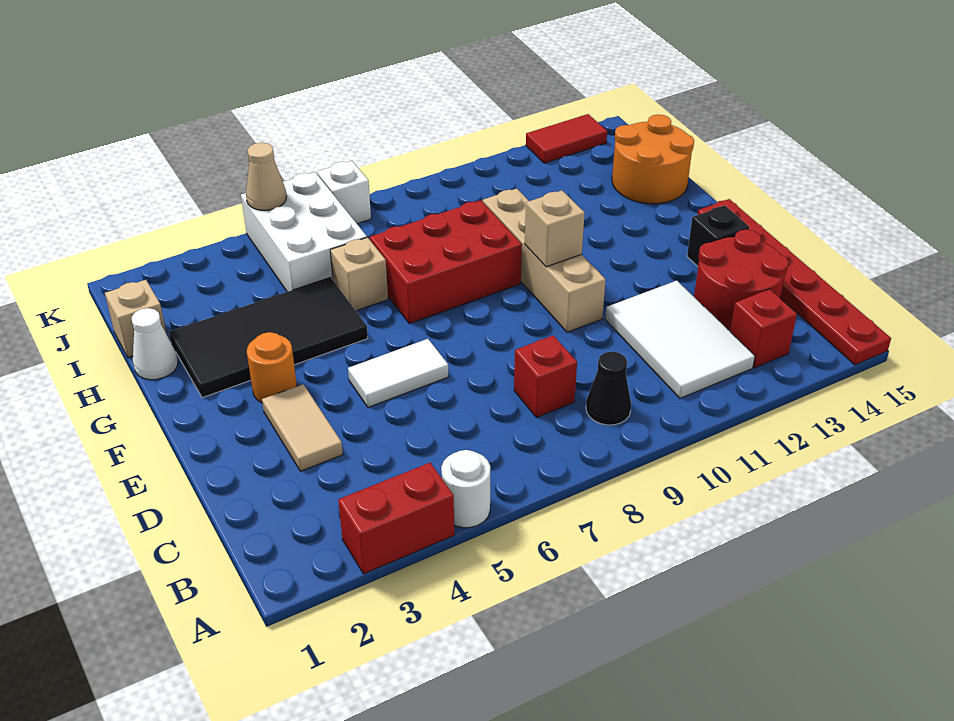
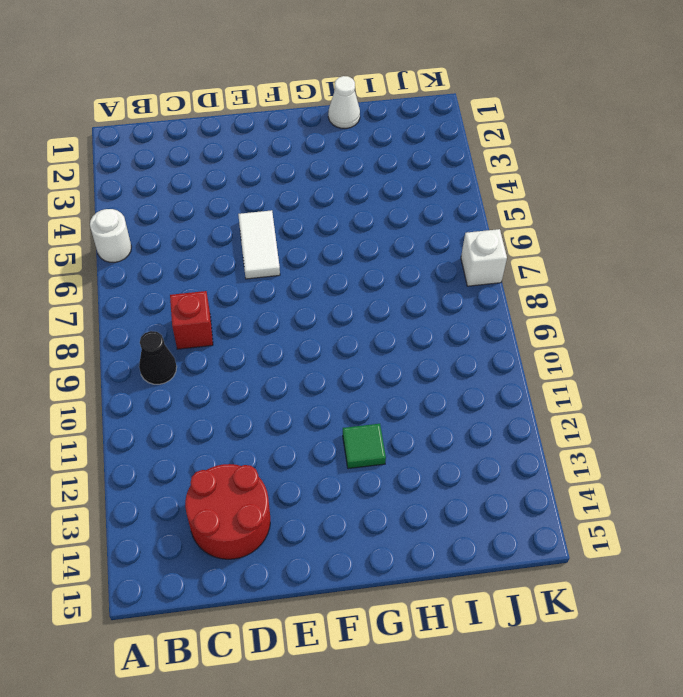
green tile G12 level 1 -> none
none -> red brick A3:A4 level 1
none -> red plate A15:F15 level 1
none -> white tile B11:D12 level 1

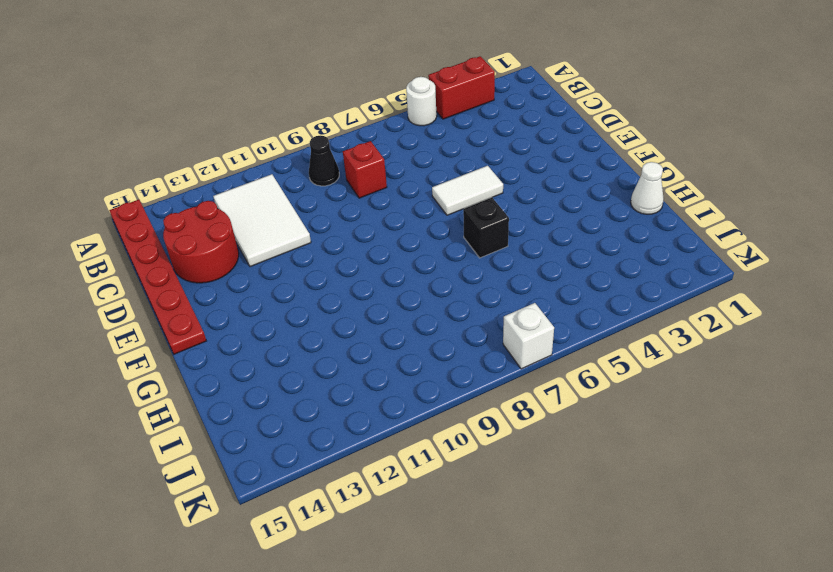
black brick G6 level 1 -> black brick E14 level 1
none -> red brick B13 level 1
none -> tan tile D3:E3 level 1
none -> tan brick E10:H10 level 1

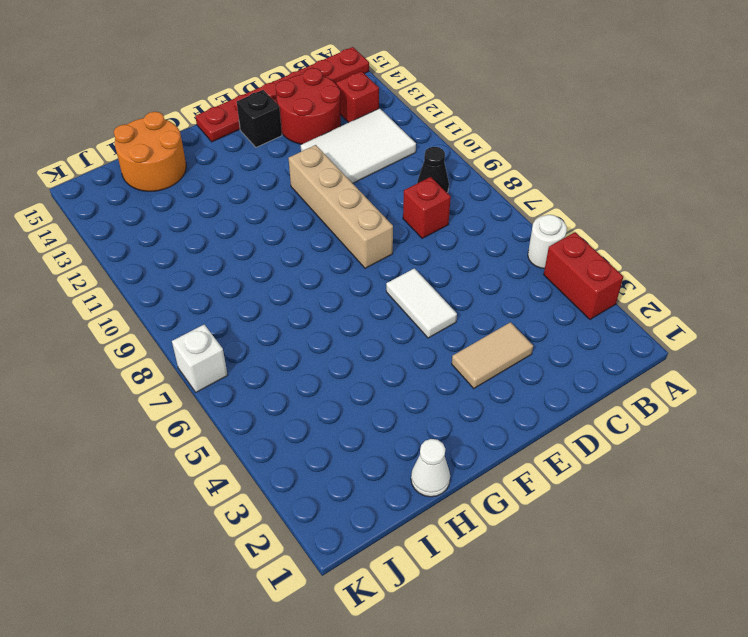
tan brick E8:E11 level 1 -> tan brick E10:H10 level 1
none -> orange round brick F3 level 1
none -> black tile G2:H5 level 1
none -> red brick G7:H9 level 1

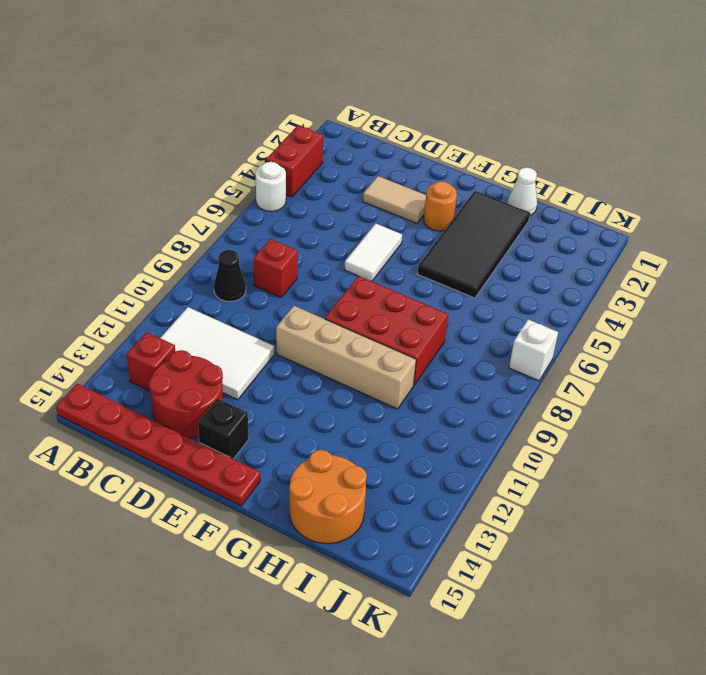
red brick F8:H9 level 1 -> red brick G7:H9 level 1
none -> tan brick H6 level 1
none -> tan brick I1 level 1
none -> white brick I5:K6 level 1

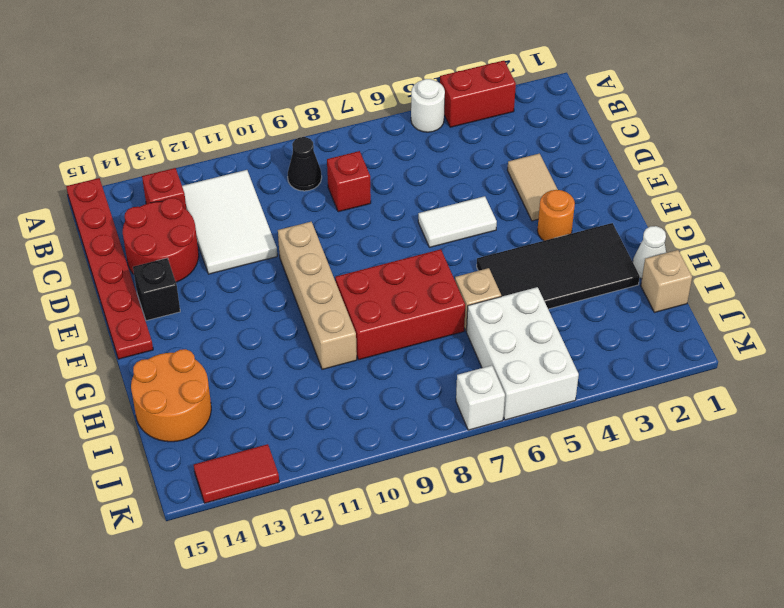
none -> tan brick F10 level 2
none -> tan cone K5 level 2

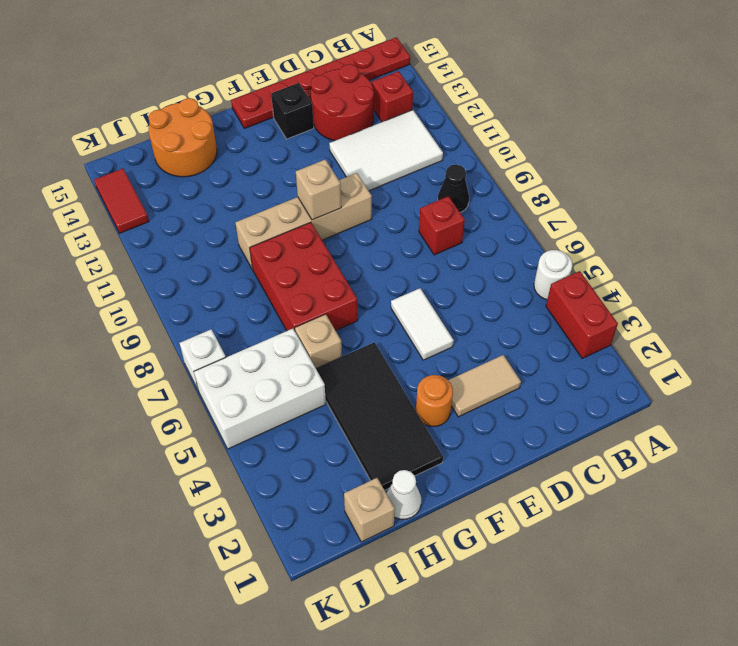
none -> tan cone K5 level 2

